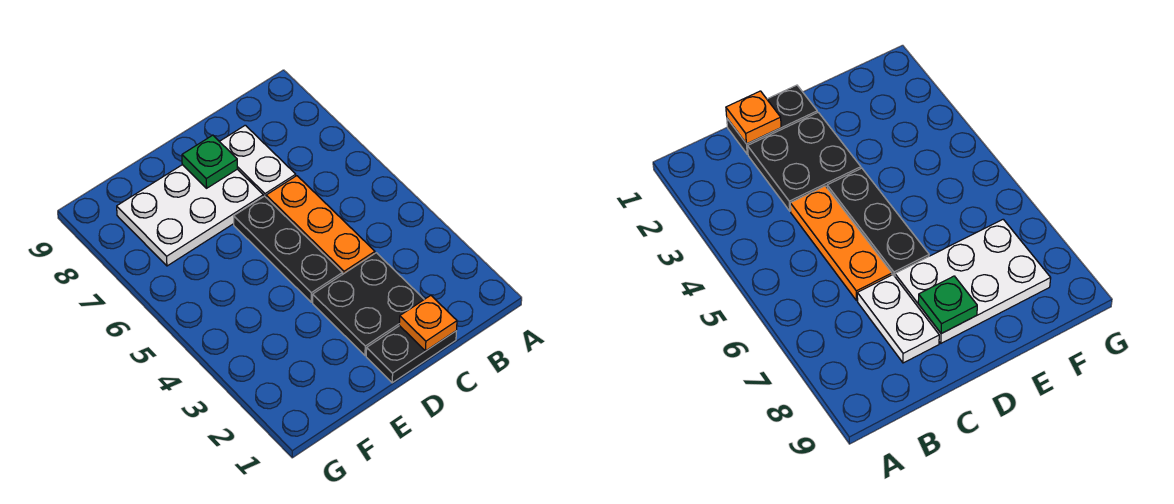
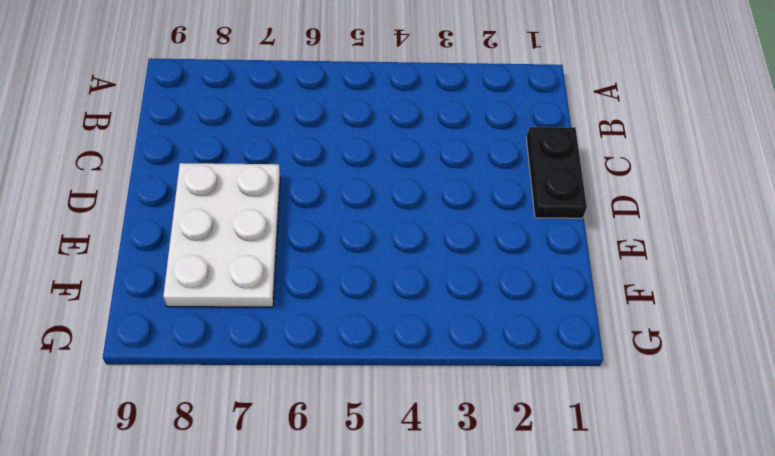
none -> black plate C2:D3 level 1
none -> orange plate C4:C6 level 1

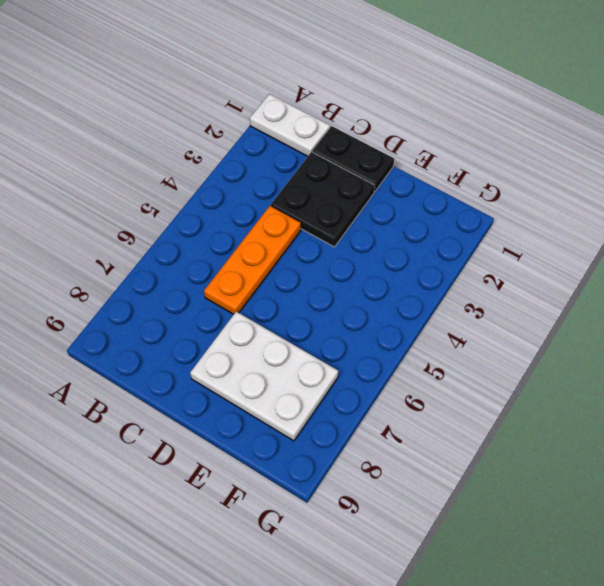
white plate A1:B1 level 1 -> white plate C7:C8 level 1
none -> black plate D4:D6 level 1
none -> orange plate C1 level 2

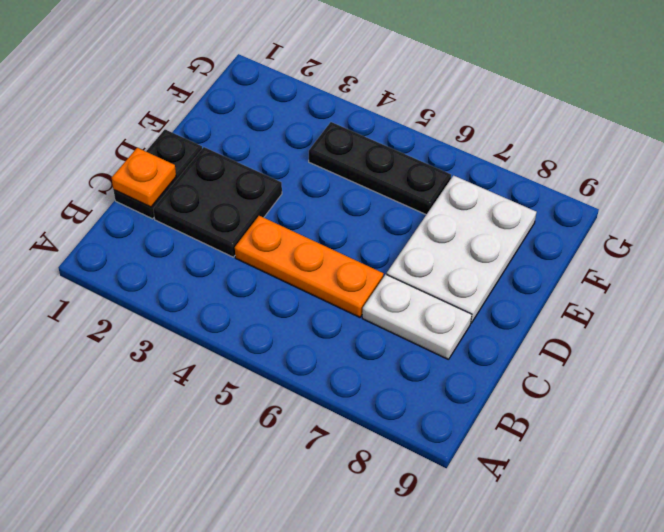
black plate F4:F6 level 1 -> black plate D4:D6 level 1
none -> green plate D8 level 2

